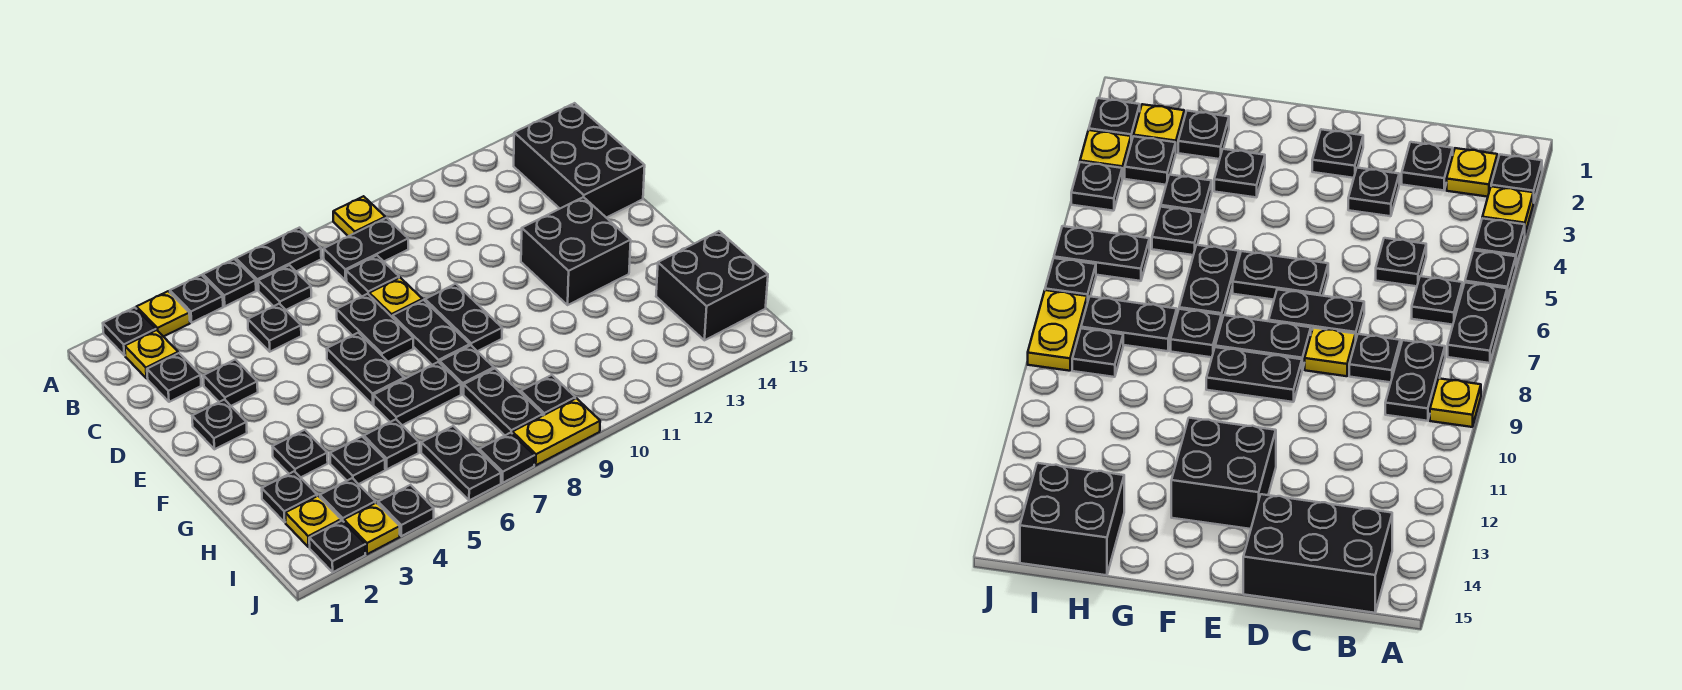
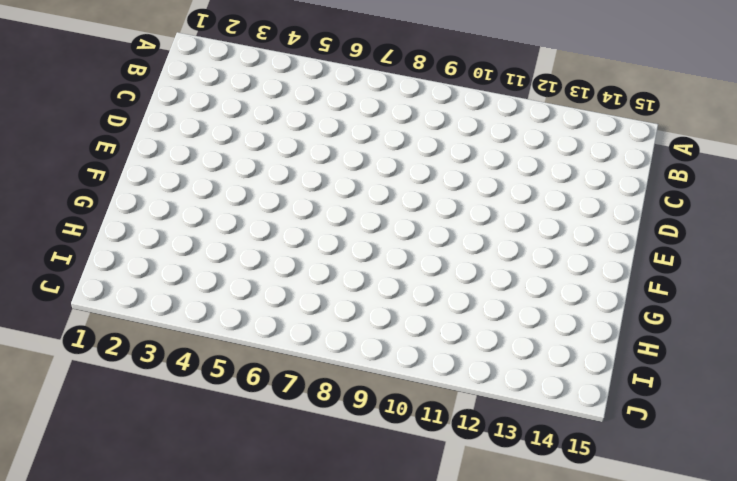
none -> black plate A2 level 1
none -> yellow plate A3 level 1
none -> black plate A4 level 1
none -> black plate A5 level 1

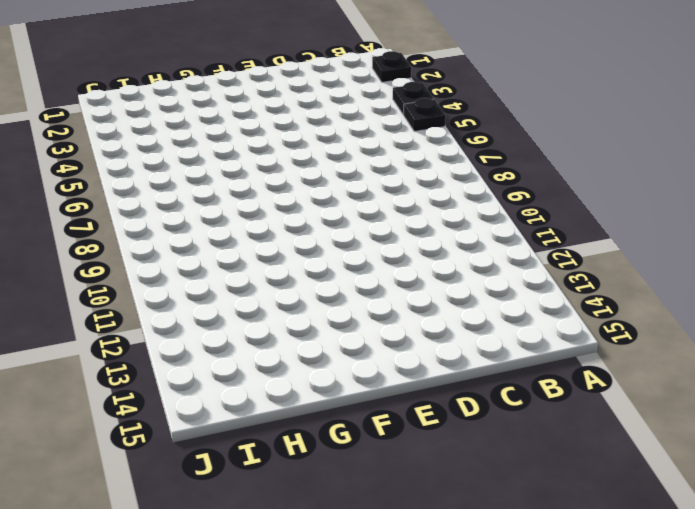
none -> yellow plate A3 level 1
none -> black plate A6:A7 level 1
none -> yellow plate A9 level 1
none -> yellow plate B2 level 1

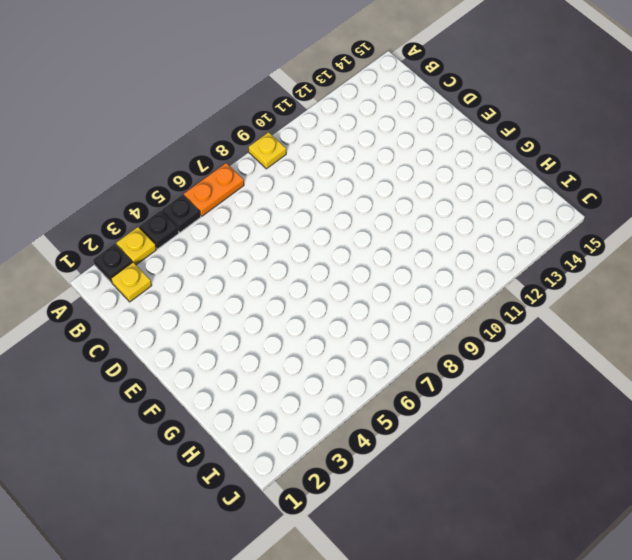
orange plate A6:A7 level 1 -> black plate A6:A7 level 1
none -> black plate B6 level 1
none -> black plate B8:B9 level 1
none -> black brick B14:D15 level 1
none -> black plate C2 level 1

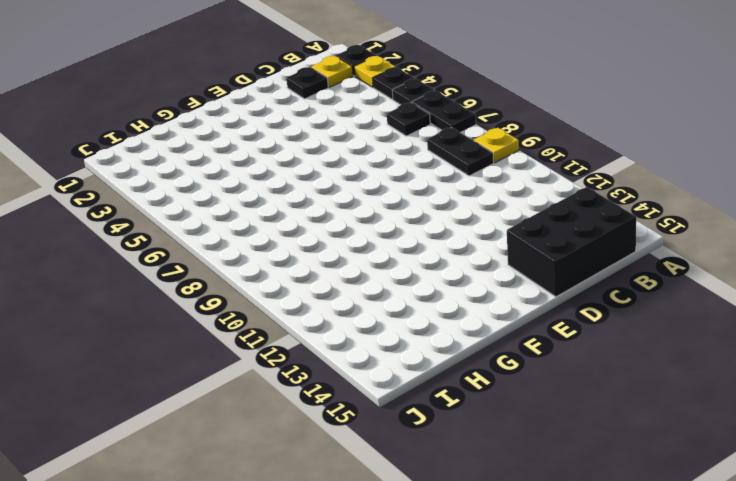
none -> black plate C5 level 1
none -> black plate C8 level 1
none -> black plate D3 level 1
none -> black plate D7:E7 level 1

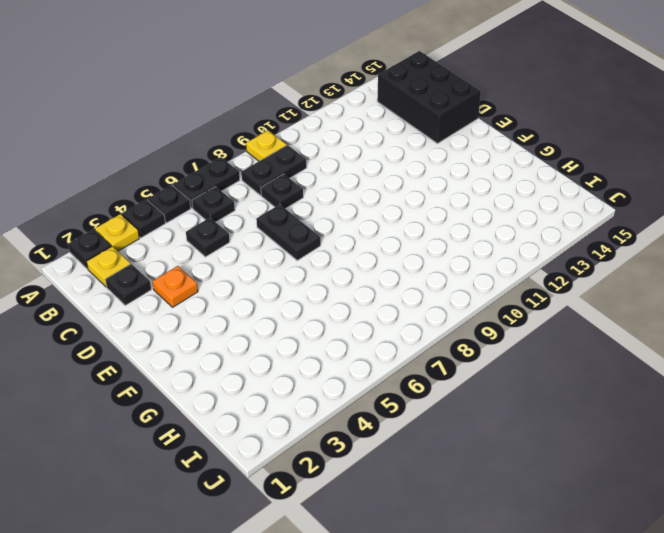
orange plate D3 level 1 -> black plate D3 level 1
none -> yellow plate D8 level 1
none -> black plate E2 level 1
none -> black plate E6:F6 level 1
none -> black plate E8:F8 level 1

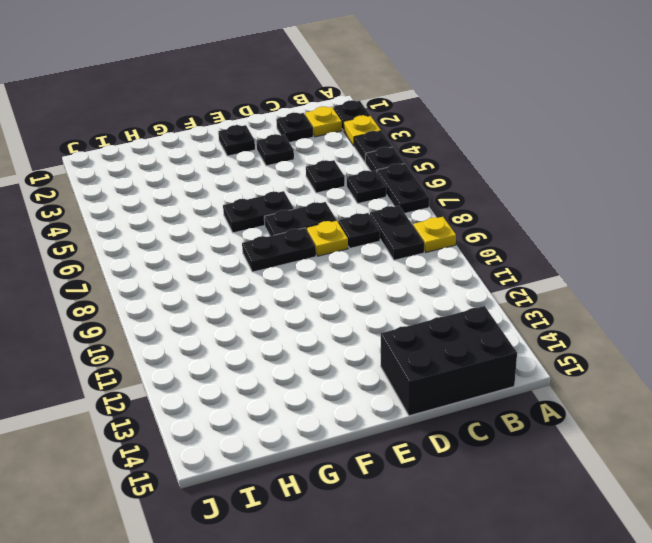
none -> black plate E9:F9 level 1
none -> black brick E12:F13 level 1
none -> black plate G3 level 1
none -> black plate G6:G7 level 1

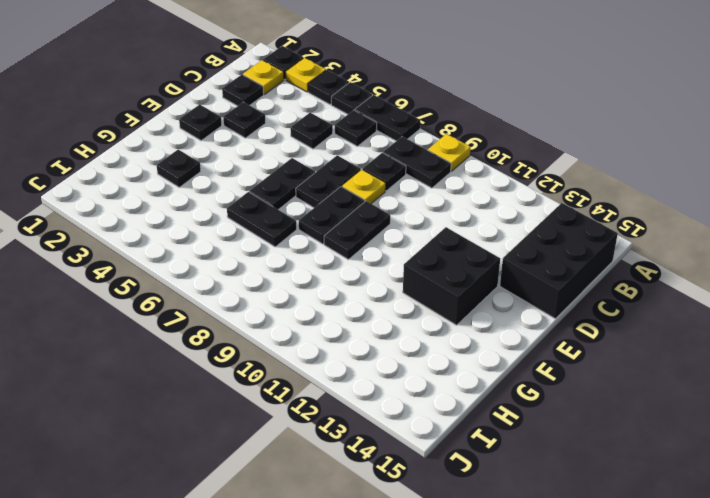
none -> black plate G8 level 1
none -> black plate H2 level 1
none -> black plate H4 level 1
none -> black plate H5 level 1

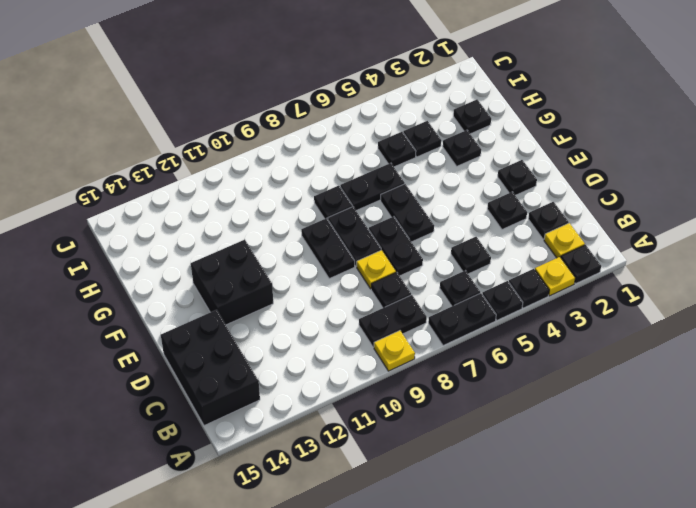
none -> black plate H8:I8 level 1
none -> black brick H14:I15 level 1
none -> yellow plate I2 level 1
none -> black plate I3 level 1

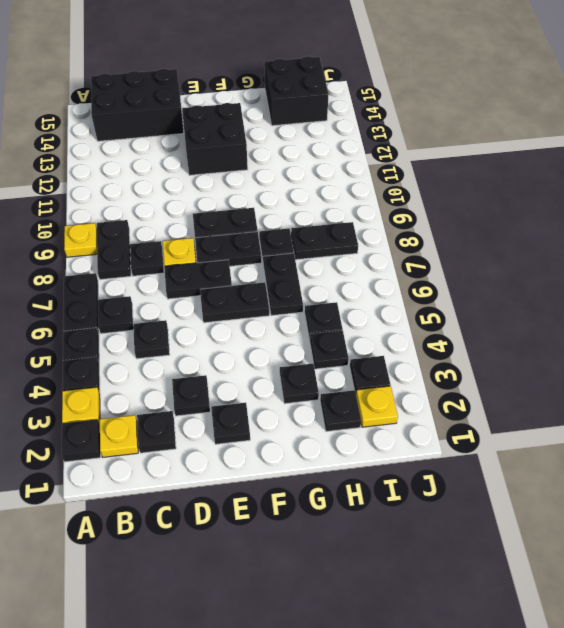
none -> black plate I6:J6 level 1
none -> black plate I9 level 1
none -> black plate J2 level 1
none -> yellow plate J3 level 1

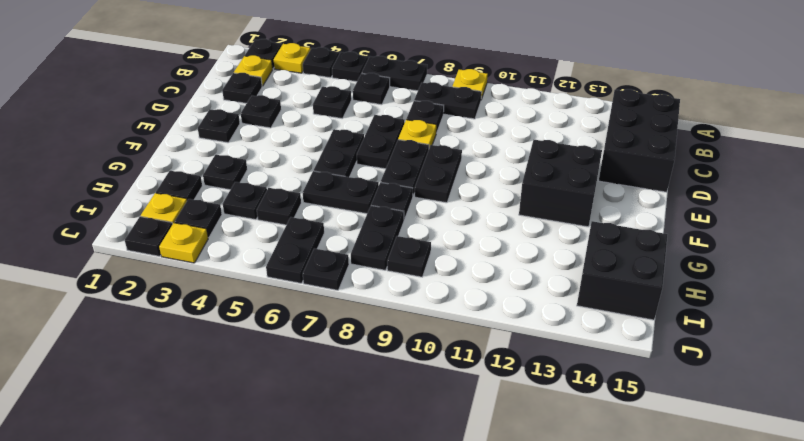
none -> black plate J4 level 1
none -> yellow plate J8:J9 level 1

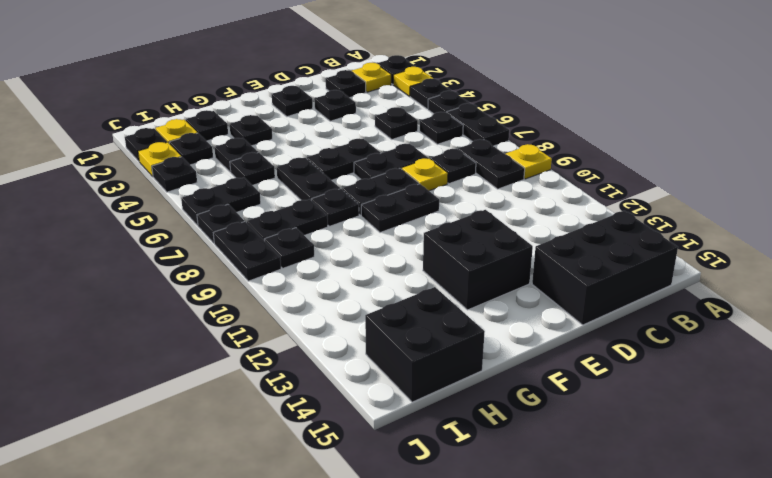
black plate J8:J9 level 1 -> yellow plate J8:J9 level 1

